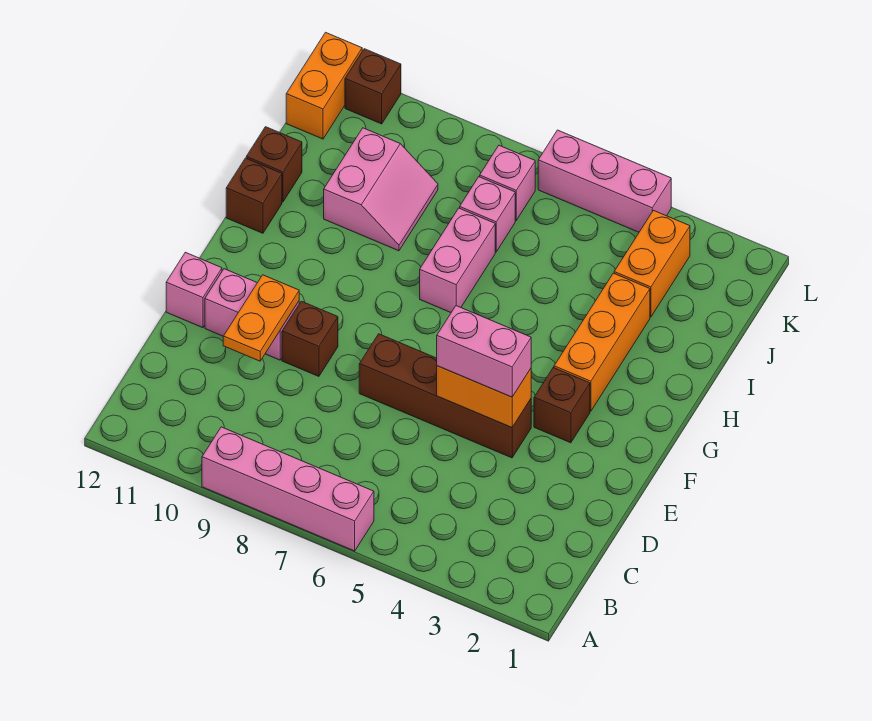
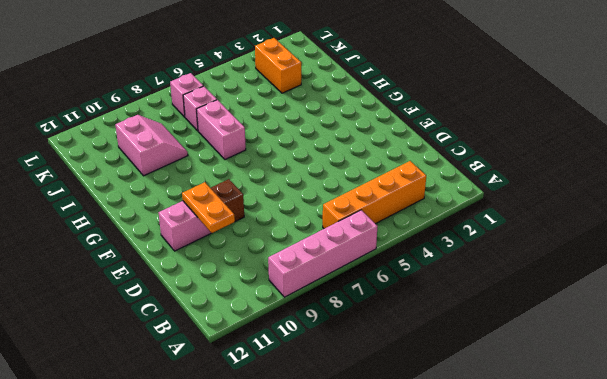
orange brick B3:B6 level 1 -> none
none -> brown brick E4:E7 level 1
none -> pink brick E12 level 1
none -> brown brick F3 level 1

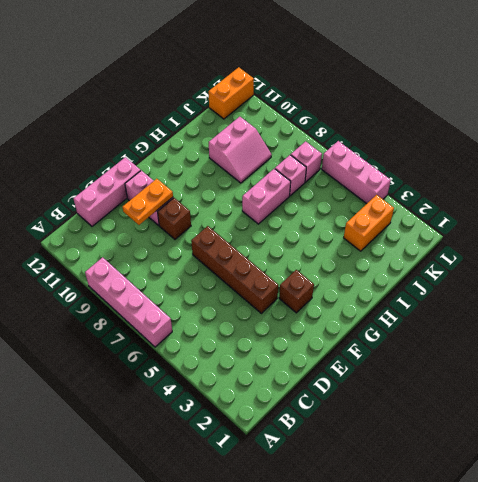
pink brick C12:E12 level 1 -> pink brick E12 level 1
none -> orange brick G3:I3 level 1
none -> brown brick H12 level 1
none -> brown brick I12 level 1

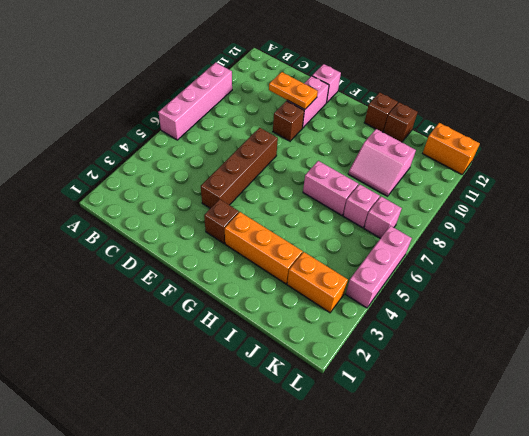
none -> brown brick L11 level 1
none -> orange brick E4:E5 level 2
none -> pink brick E4:E5 level 3

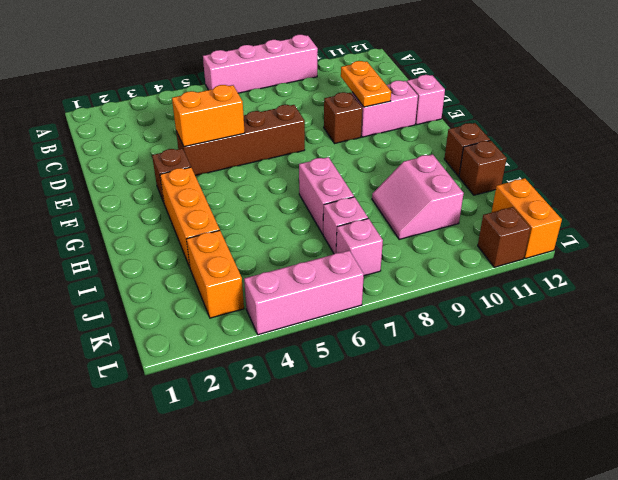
none -> pink brick E4:E5 level 3

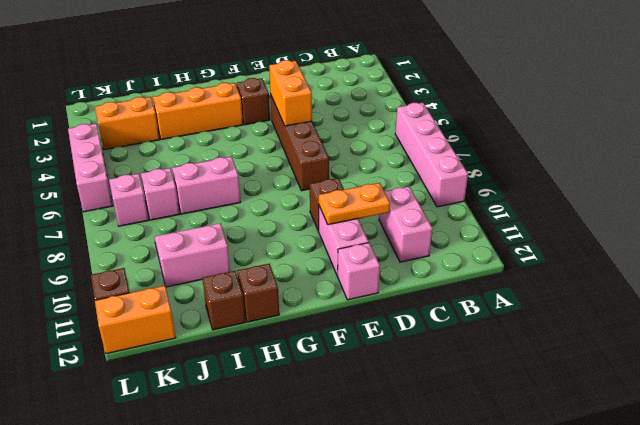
pink brick C10:C11 level 1 -> pink brick E4:E5 level 3

